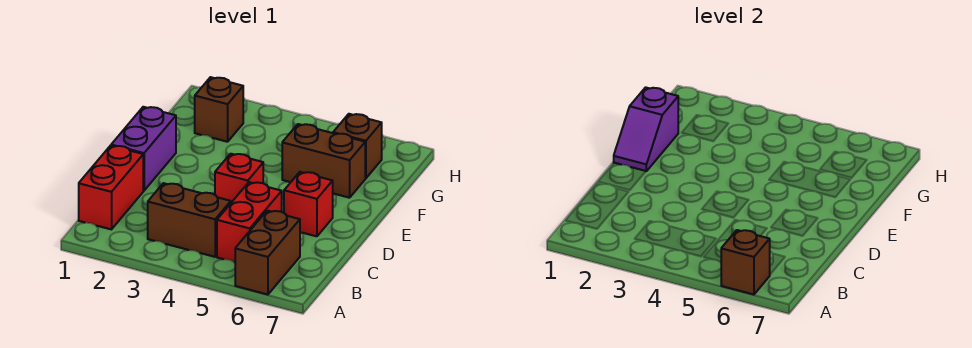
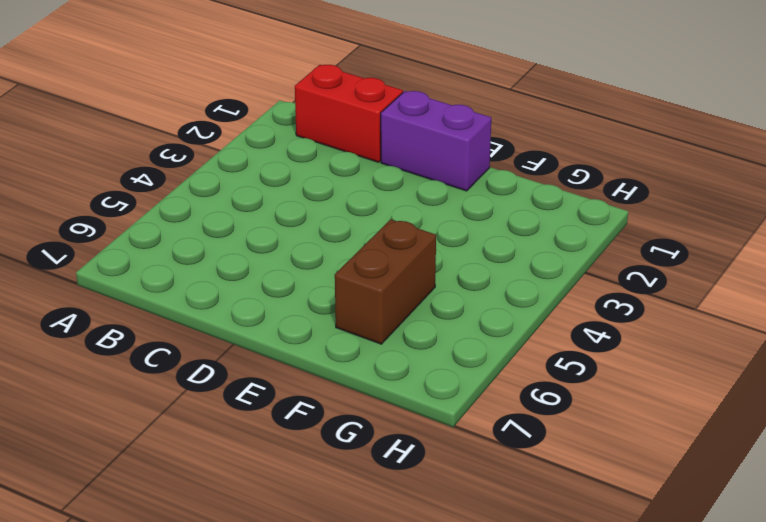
none -> brown brick A6:B6 level 1
none -> brown brick B3:B4 level 1
none -> red brick B5:C5 level 1

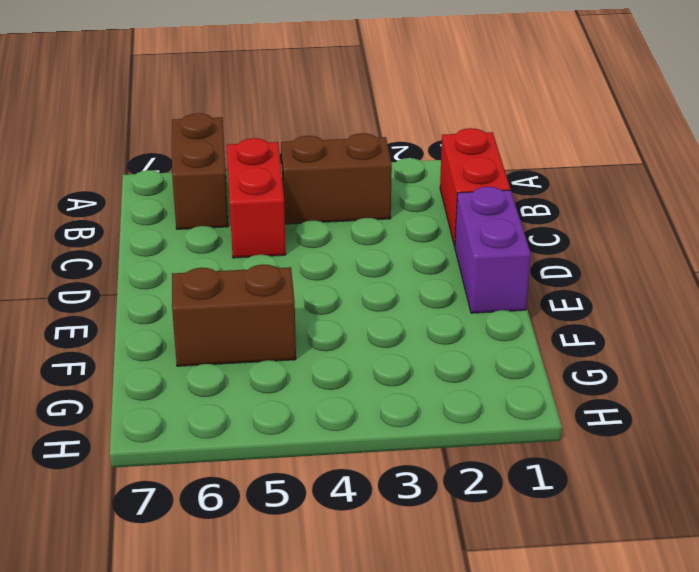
none -> red brick D4 level 1
none -> red brick D6 level 1
none -> brown brick G2 level 1

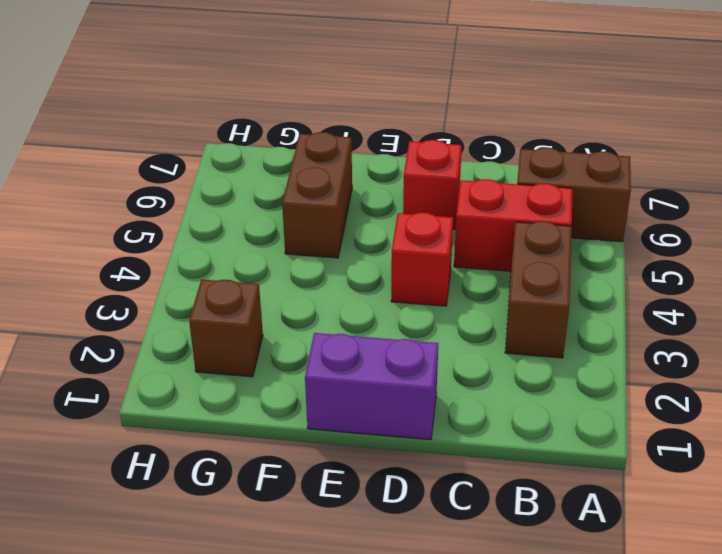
none -> red brick B1:C1 level 1
none -> brown brick G6 level 1
none -> brown brick A6 level 2

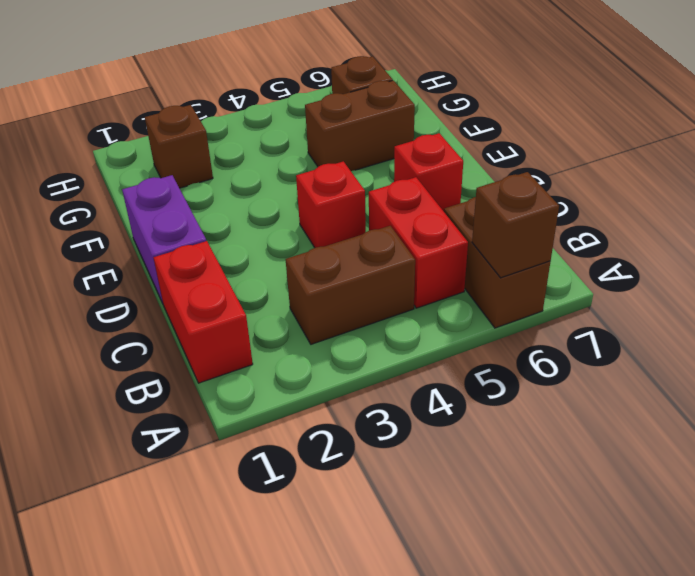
none -> purple slope E1:F1 level 2 top F

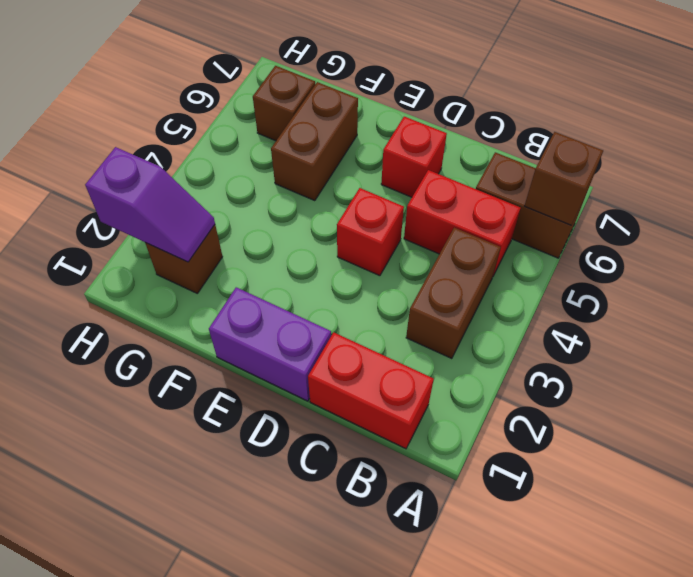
purple slope G2:H2 level 2 top H -> purple slope E1:F1 level 2 top F

